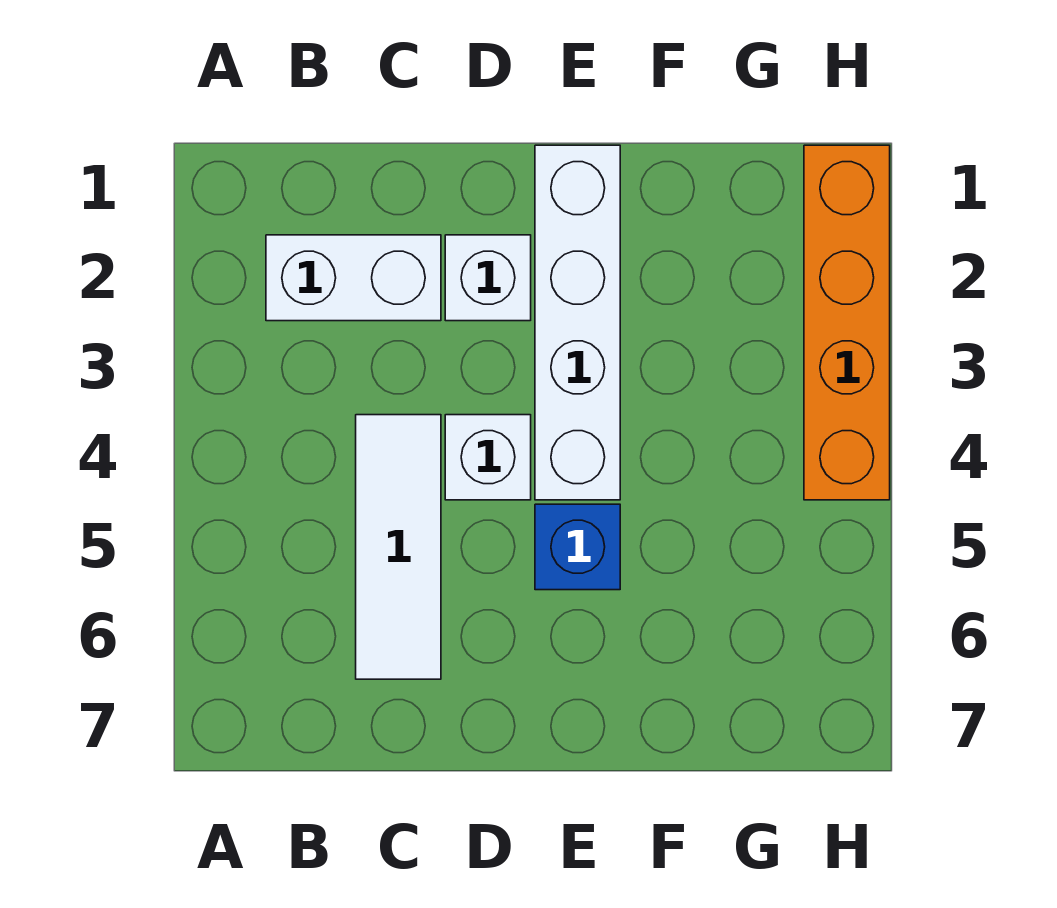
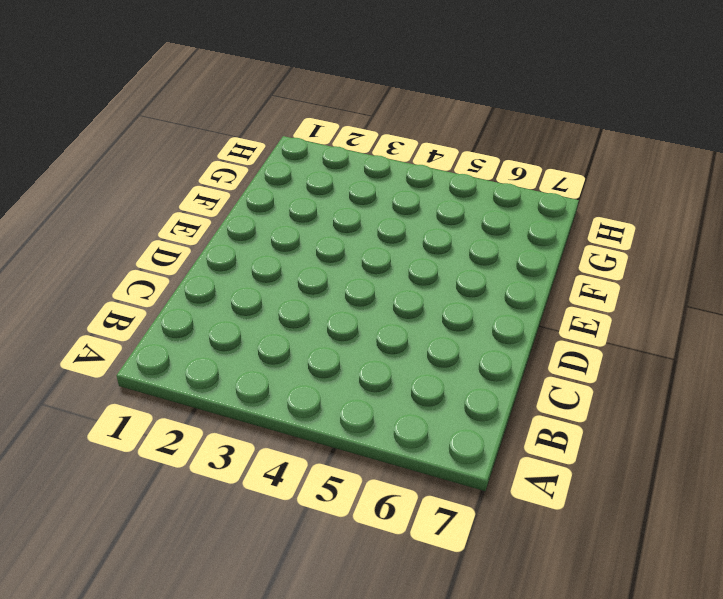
none -> white brick B2:C2 level 1
none -> white tile C4:C6 level 1

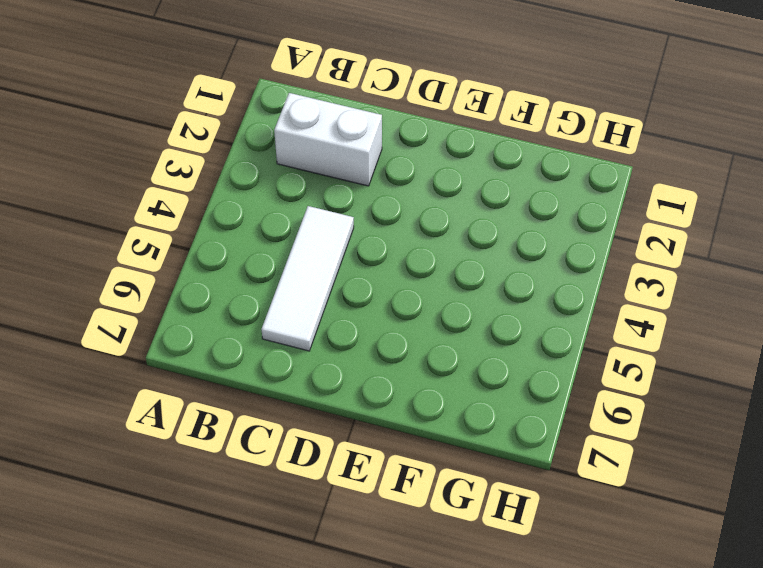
none -> white brick D2 level 1
none -> white brick D4 level 1

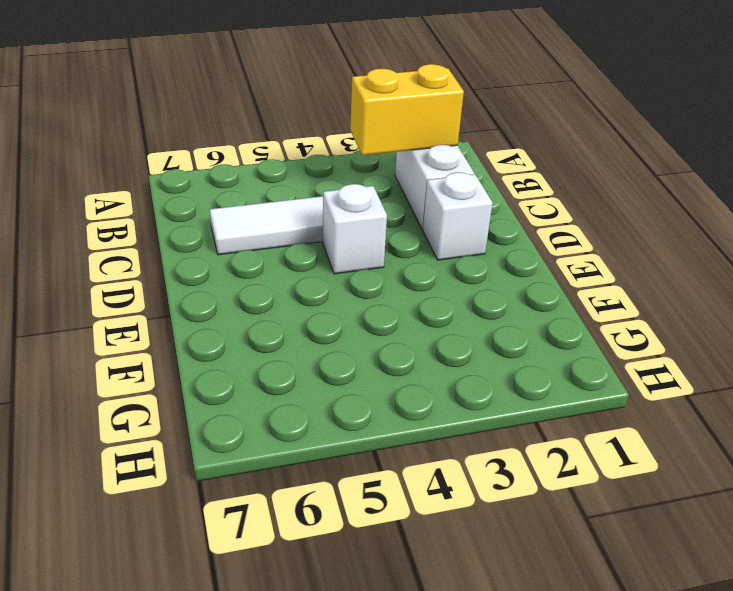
yellow brick B2:B3 level 2 -> none
none -> white brick E1:E4 level 1
none -> blue brick E5 level 1

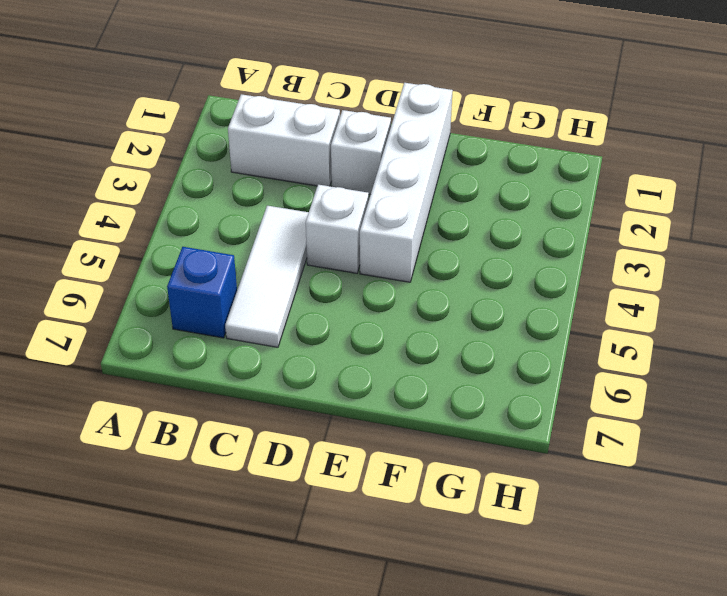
blue brick B6 level 1 -> blue brick E5 level 1
none -> orange brick H1:H4 level 1

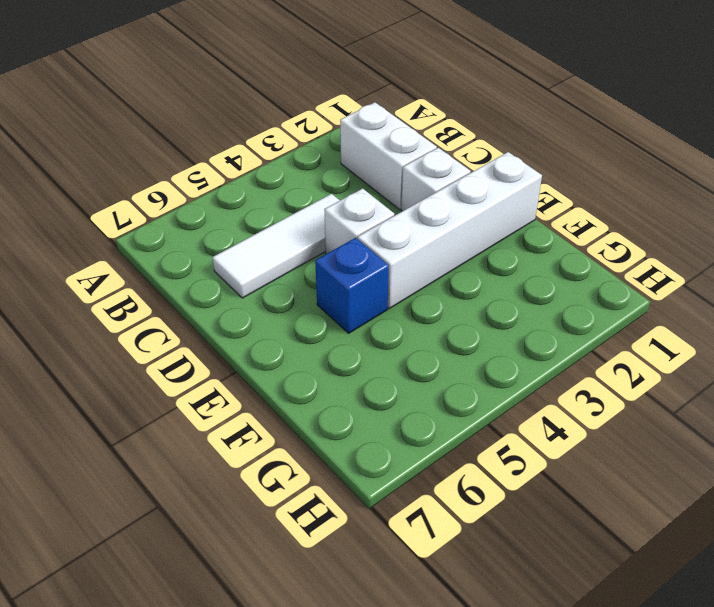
none -> orange brick H1:H4 level 1

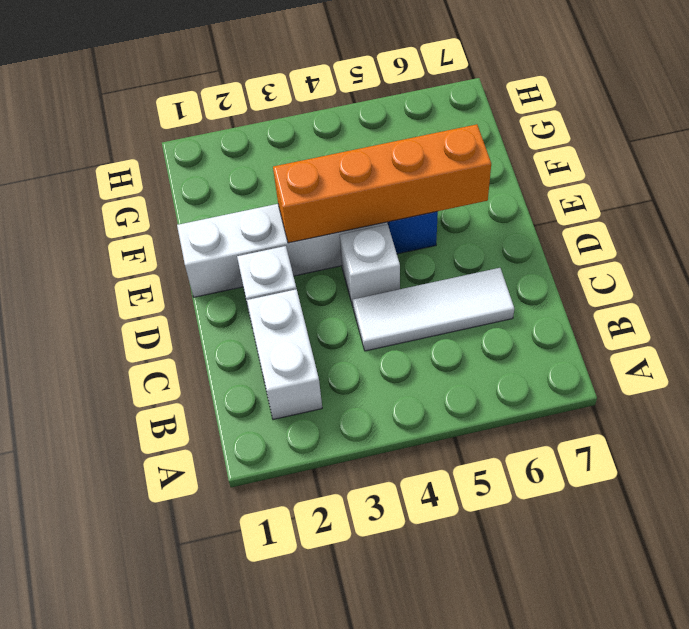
orange brick E3:E6 level 2 -> orange brick H1:H4 level 1

